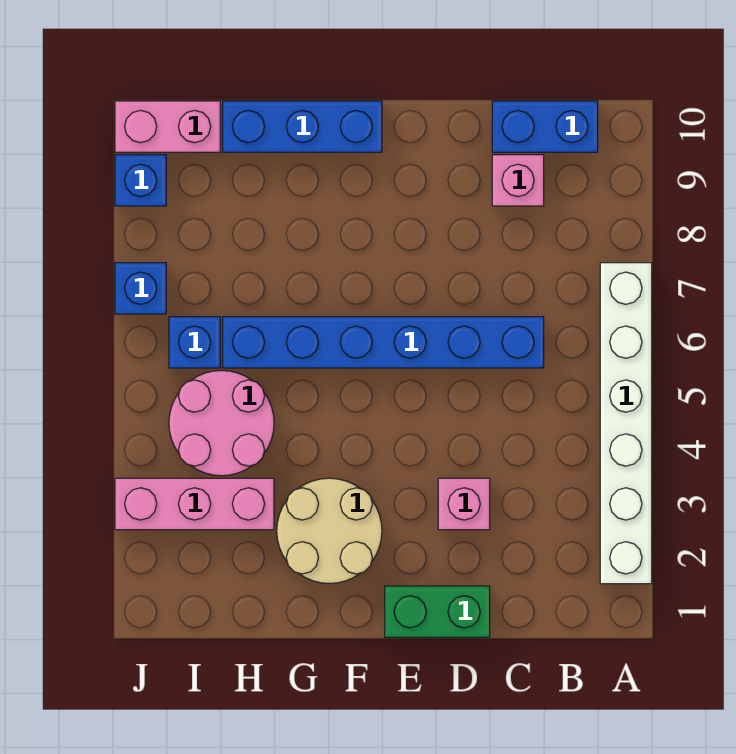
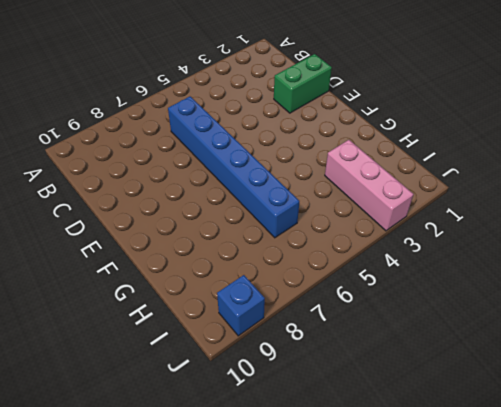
green brick D1:D2 level 1 -> green brick D1:E1 level 1
none -> white brick A2:A7 level 1
none -> blue brick B10:C10 level 1
none -> pink brick C9 level 1

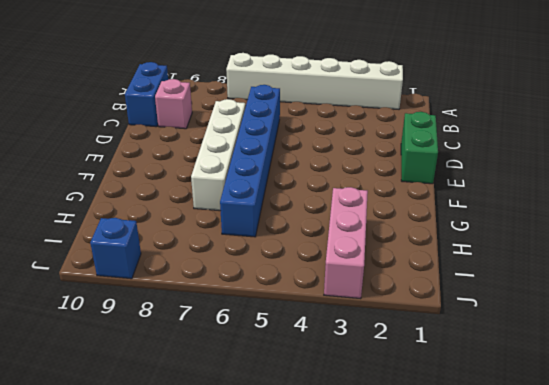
white brick D7:G7 level 1 -> none
none -> pink brick D3 level 1
none -> tan round brick F2:G3 level 1
none -> blue brick F10:H10 level 1

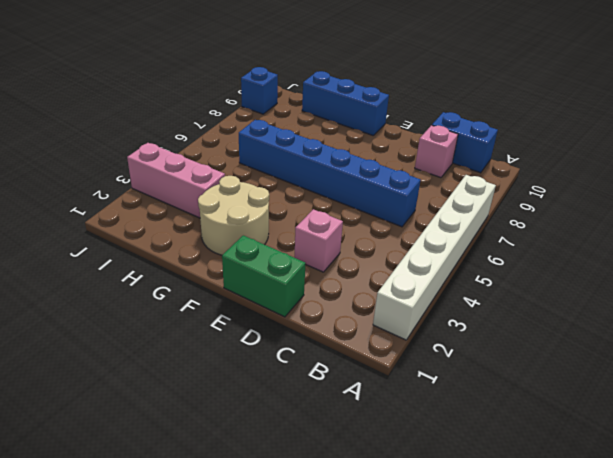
none -> pink round brick H4:I5 level 1
none -> blue brick I6 level 1
none -> pink brick I10:J10 level 1

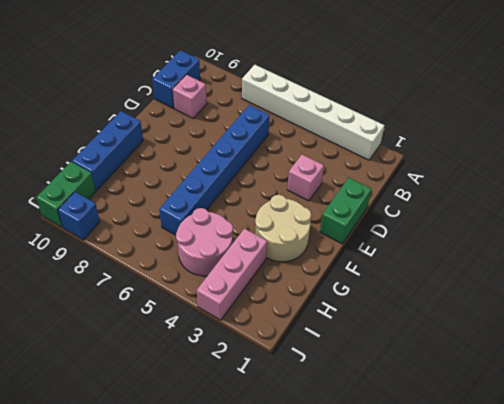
green brick I10:J10 level 1 -> pink brick I10:J10 level 1
none -> blue brick I6 level 1
none -> blue brick J7 level 1

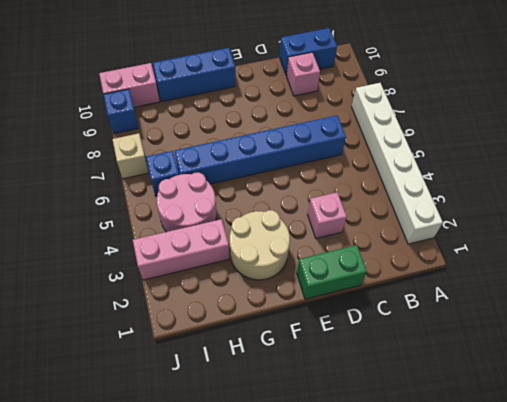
tan brick J7 level 1 -> blue brick J7 level 1

